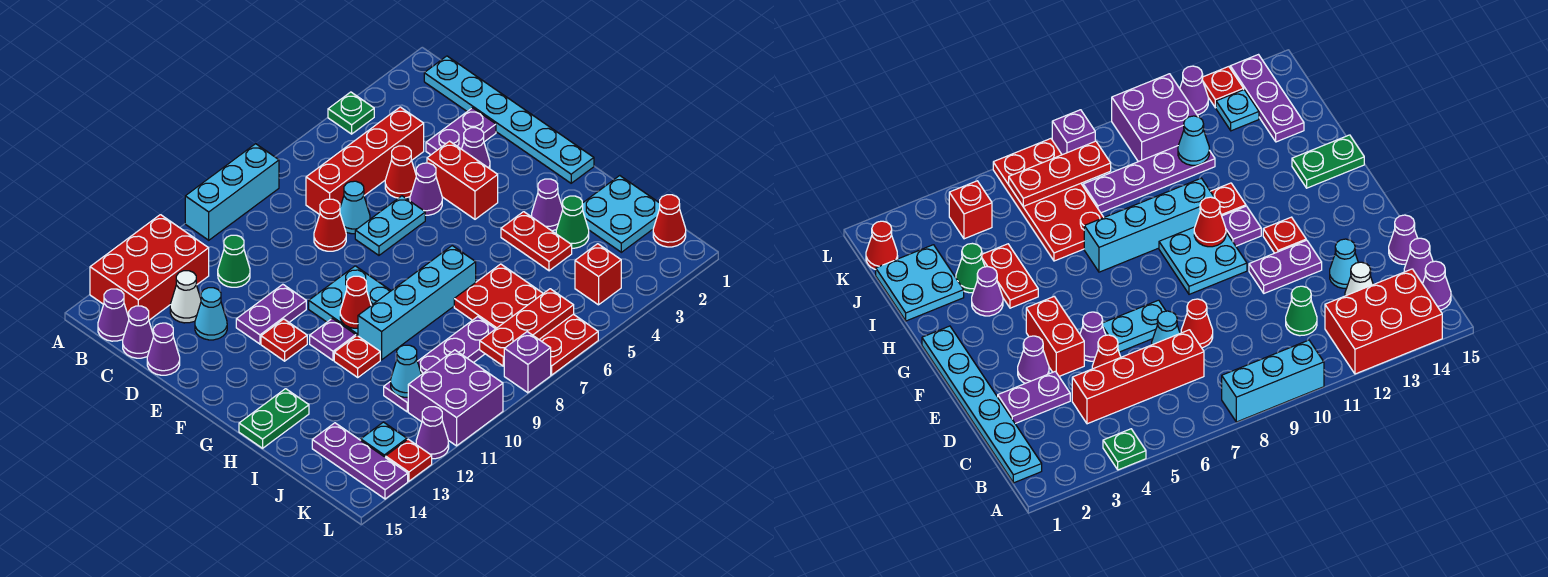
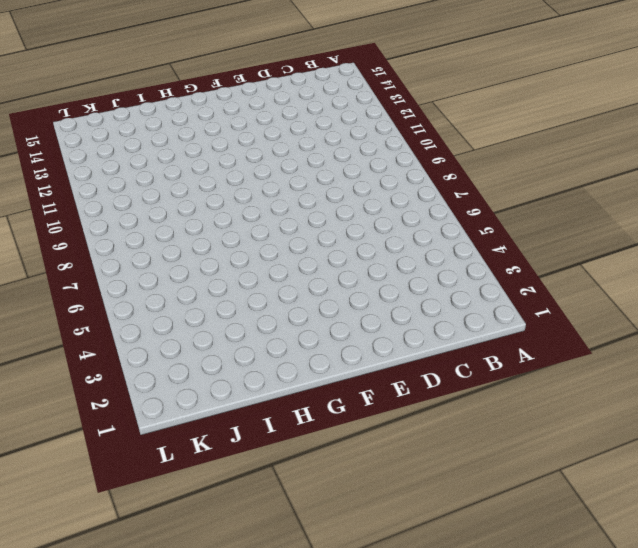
none -> green plate A4 level 1
none -> cyan brick A8:A10 level 1
none -> red brick A12:B14 level 1
none -> cyan plate B1:G1 level 1

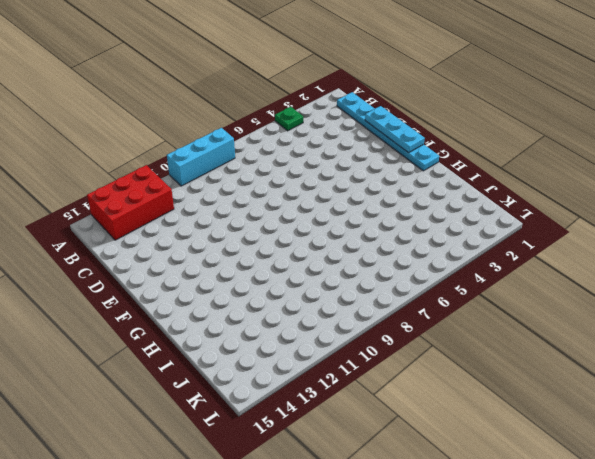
cyan plate D1:F1 level 2 -> none
none -> purple cone B15 level 1
none -> red brick C4:C7 level 1
none -> green cone C11 level 1
none -> white cone C13 level 1

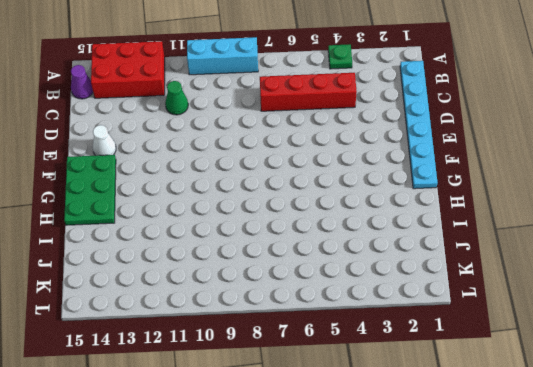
white cone E14 level 1 -> white cone C13 level 1
green plate F14:H15 level 1 -> green plate H14:H15 level 1
none -> purple cone C15 level 1
none -> purple plate D2:D3 level 1
none -> red cone D5 level 1
none -> cyan cone D7 level 1

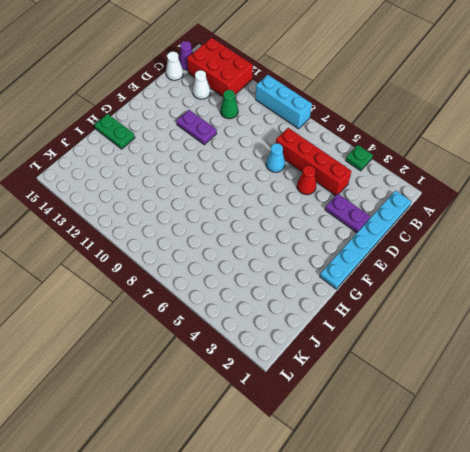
white cone C15 level 1 -> purple cone C15 level 1
none -> red cone D8 level 1
none -> cyan cone D13 level 1
none -> purple cone D15 level 1
none -> purple cone E3 level 1

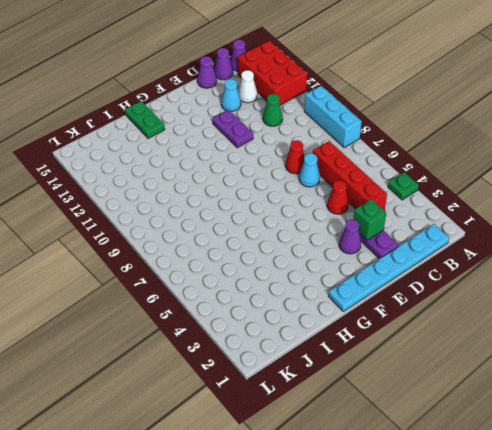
green brick D3 level 2 -> none
none -> red brick E4:F4 level 1
none -> purple cone E5 level 1
none -> cyan plate E6:E7 level 1
none -> cyan plate F9:G10 level 1

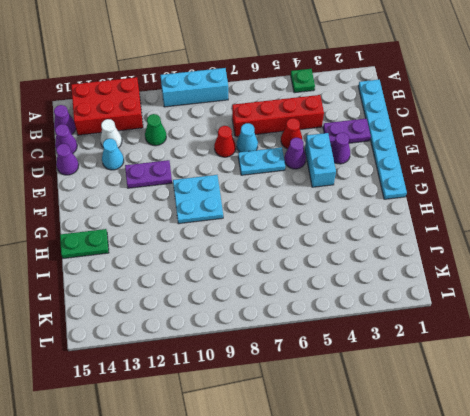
cyan brick E4:F4 level 1 -> red brick E4:F4 level 1
none -> red plate F12 level 1
none -> purple plate G11 level 1
none -> purple cone H3 level 1
none -> red plate H4:I4 level 1

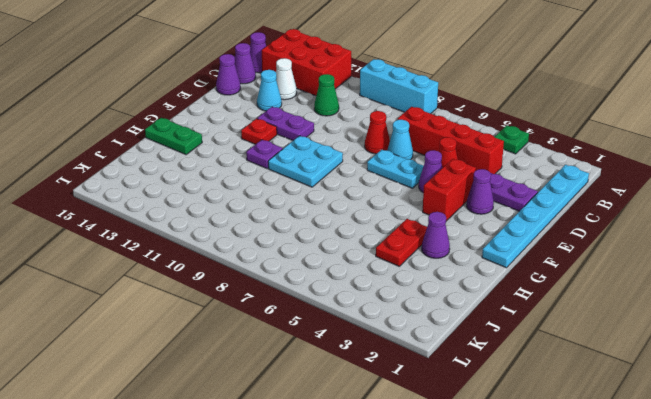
none -> cyan brick H7:H10 level 1
none -> red plate H11 level 1
none -> cyan plate I1:J2 level 1
none -> green cone I3 level 1

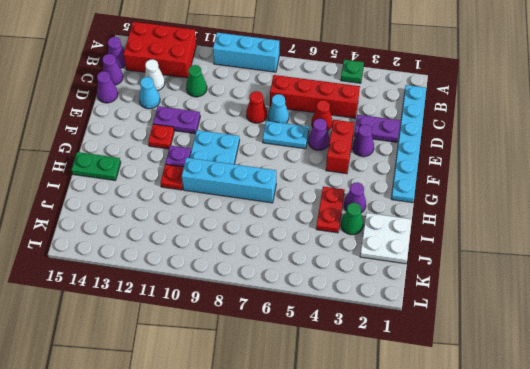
white plate I1:J2 level 1 -> cyan plate I1:J2 level 1
none -> red plate I6:L7 level 1
none -> purple plate J8:J11 level 1
none -> purple plate J14:L14 level 1
none -> red cone K1 level 1

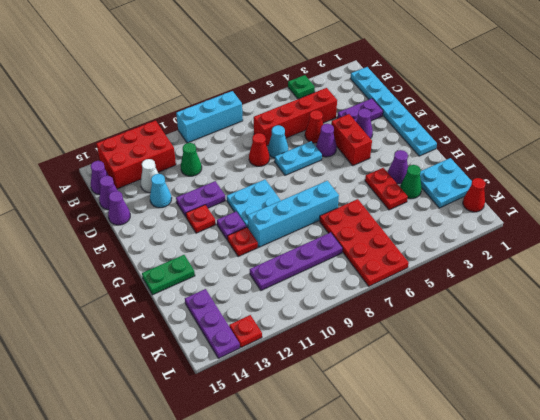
none -> red brick K4 level 1
none -> purple brick K10:L11 level 1
none -> cyan plate K13 level 1
none -> purple brick L8 level 1

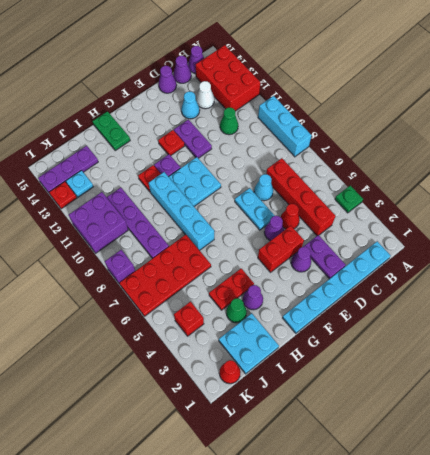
none -> red cone D8 level 1
none -> purple cone L12 level 1
none -> red cone G10 level 2
none -> cyan cone J11 level 2

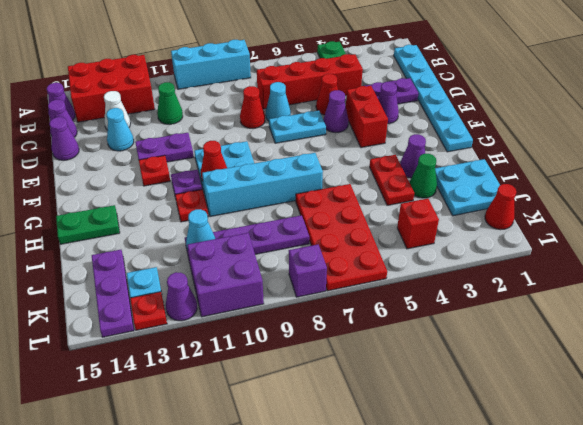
none -> red plate K6:K8 level 2

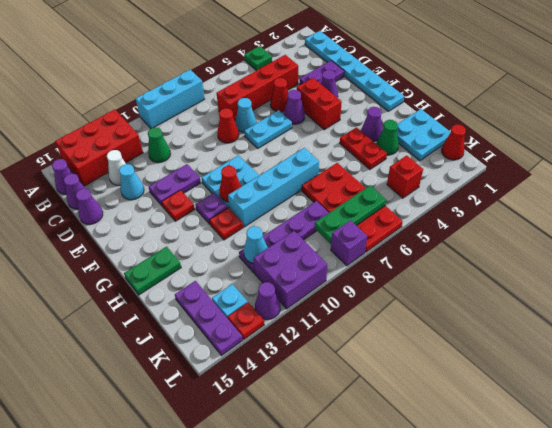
green plate K6:K8 level 2 -> red plate K6:K8 level 2

